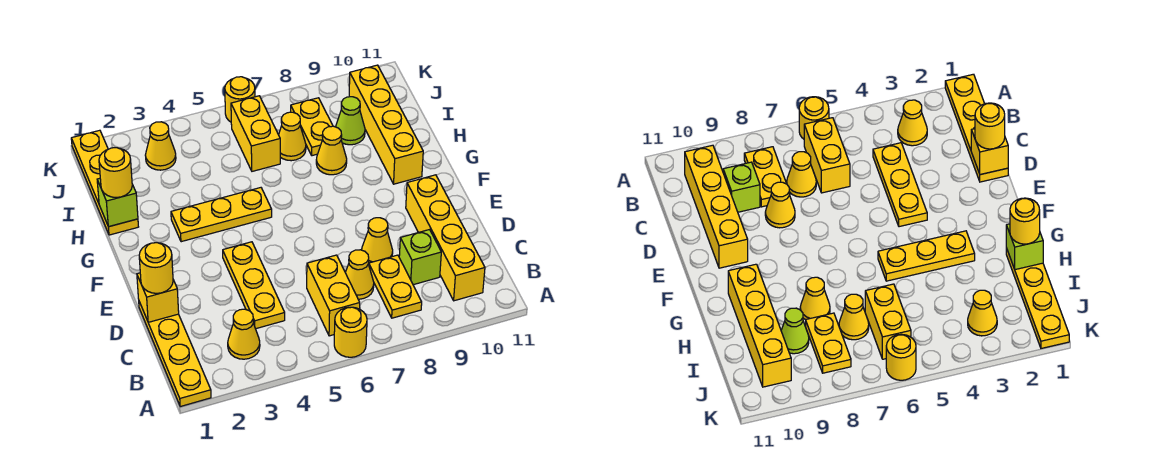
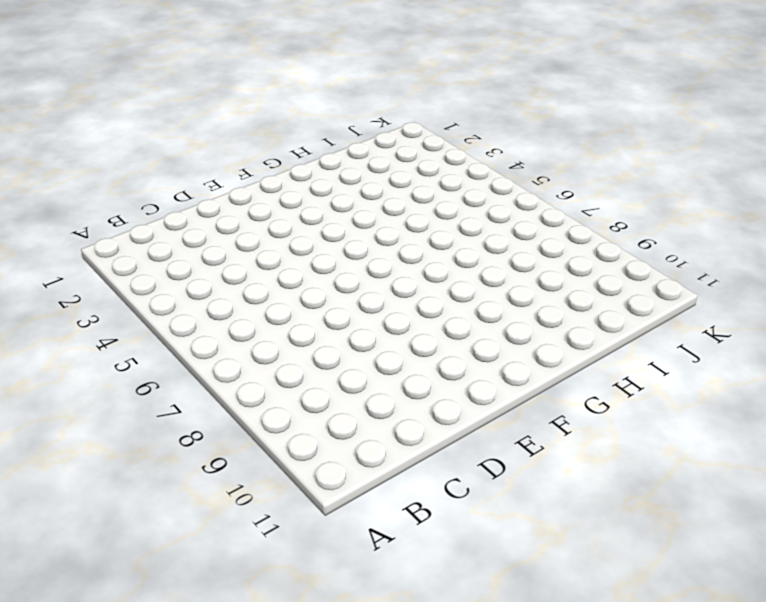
none -> yellow plate A1:D1 level 1
none -> yellow round brick A6 level 1
none -> yellow cone B3 level 1

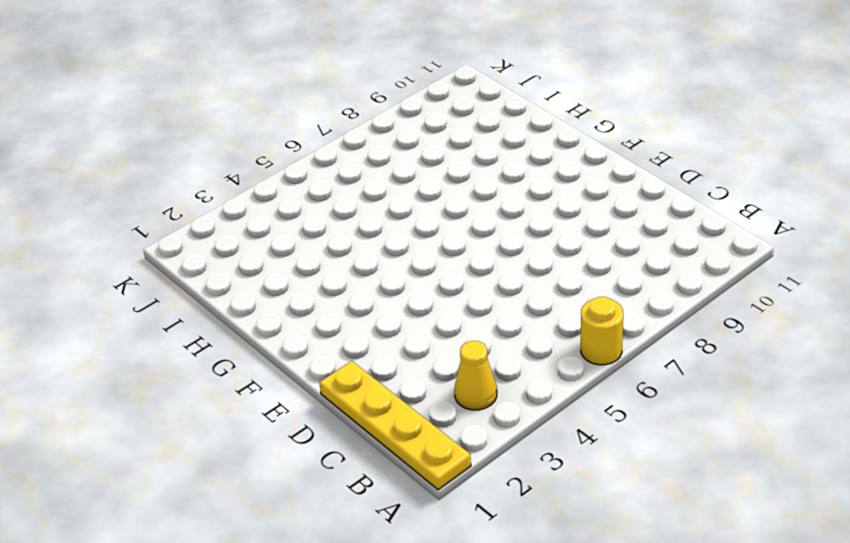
none -> yellow brick B6:C6 level 1
none -> yellow plate B8:C8 level 1
none -> yellow brick B10:E10 level 1

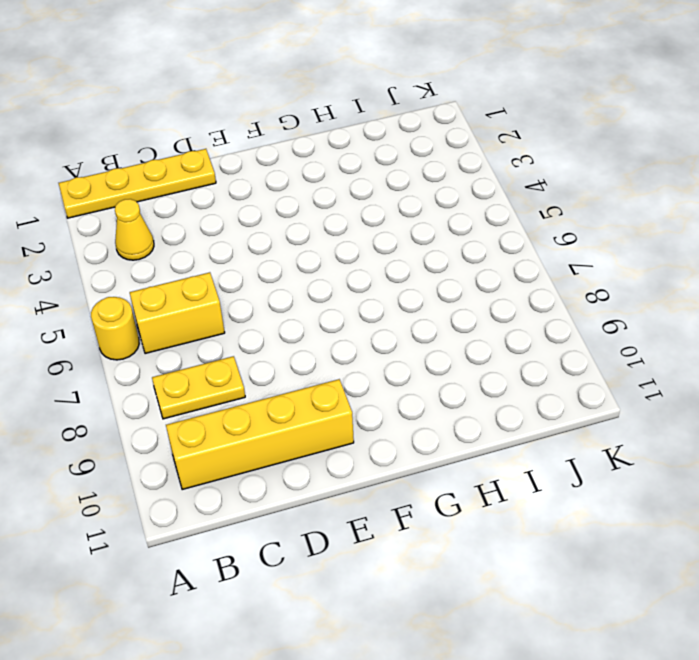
none -> yellow plate C4:E4 level 1
none -> yellow cone C7 level 1
none -> lime brick C9 level 1

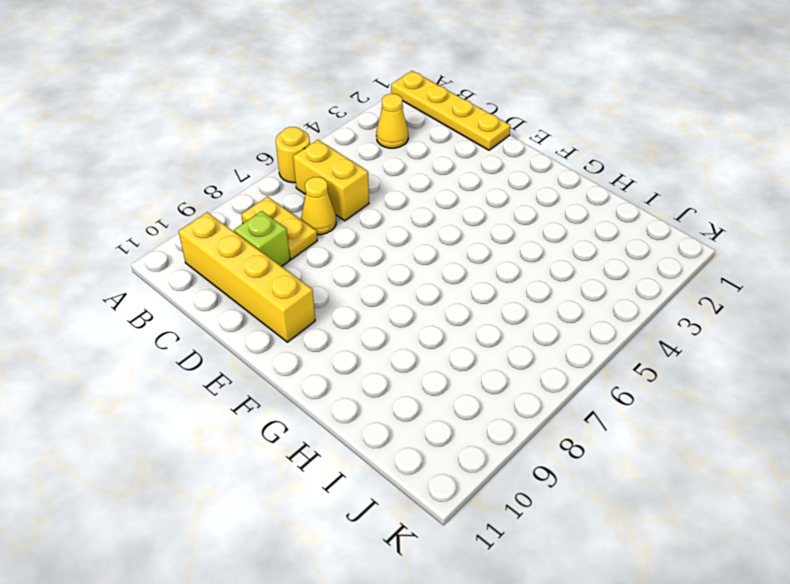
none -> yellow plate C4:E4 level 1
none -> yellow cone D8 level 1
none -> yellow plate G3:G5 level 1

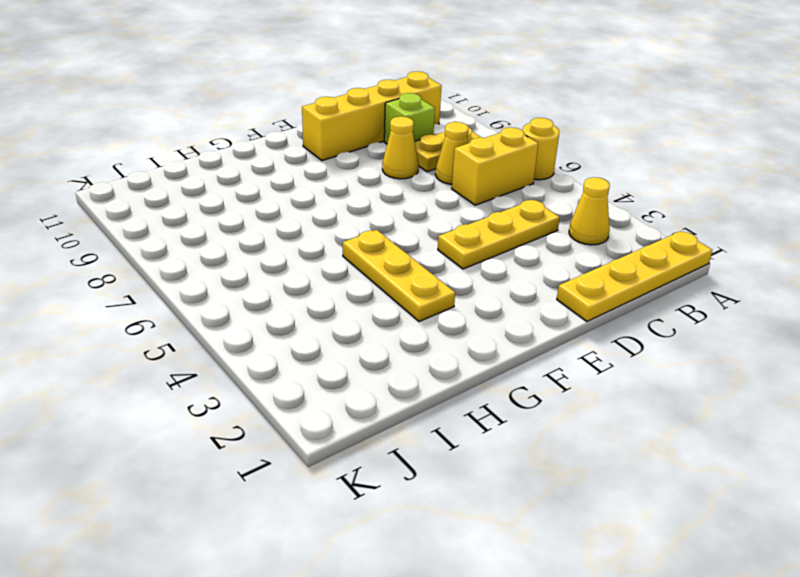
none -> yellow brick G10:J10 level 1
none -> yellow plate H1:K1 level 1
none -> yellow cone H8 level 1

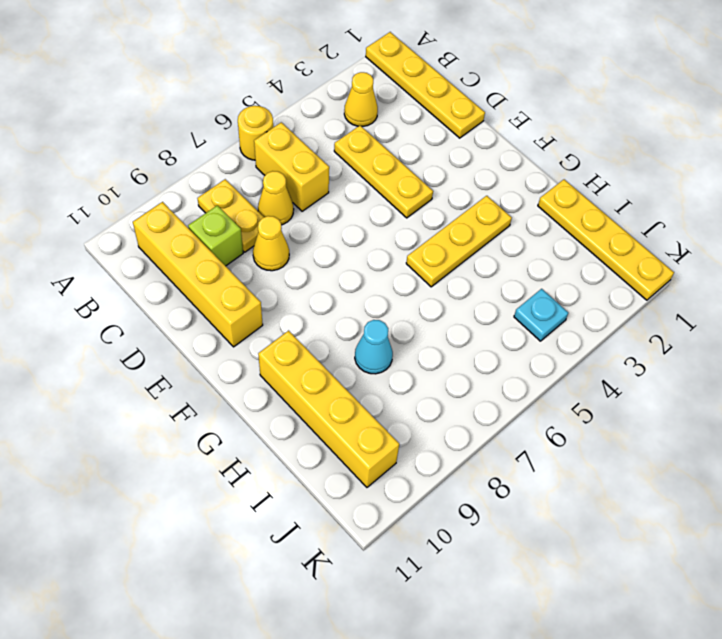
cyan cone H8 level 1 -> yellow cone H8 level 1
cyan plate J4 level 1 -> none
none -> yellow brick I6:J6 level 1
none -> yellow cone I7 level 1
none -> yellow plate I8:J8 level 1

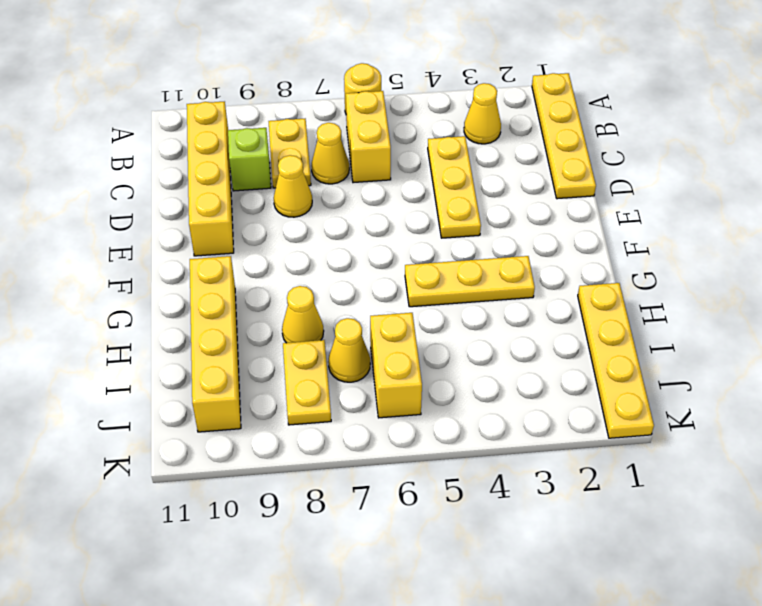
none -> lime cone I9 level 1
none -> yellow cone J3 level 1
none -> yellow round brick K6 level 1

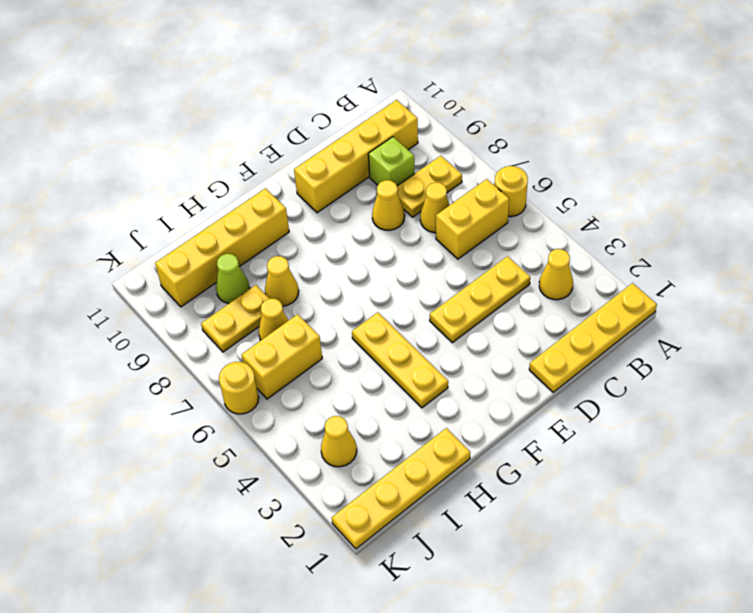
none -> yellow brick D1 level 2
none -> lime brick H1 level 2
none -> yellow round brick D1 level 3

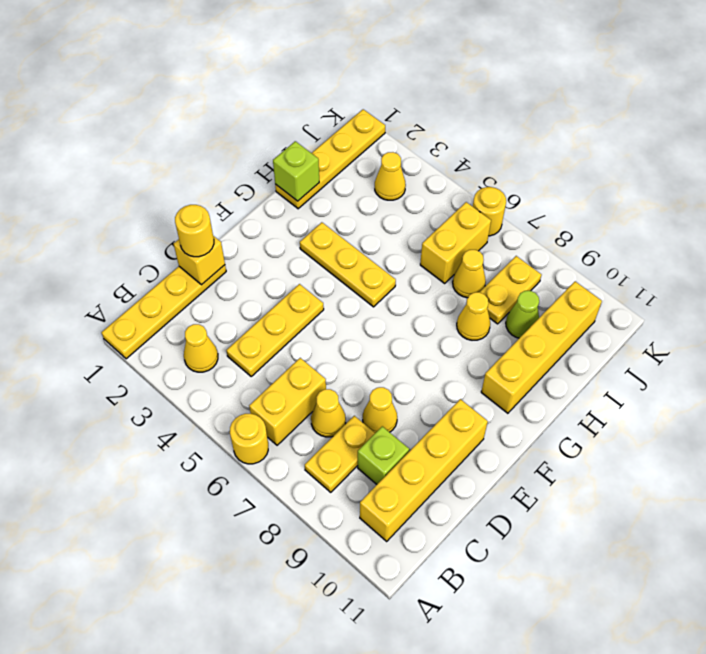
none -> yellow round brick H1 level 3

